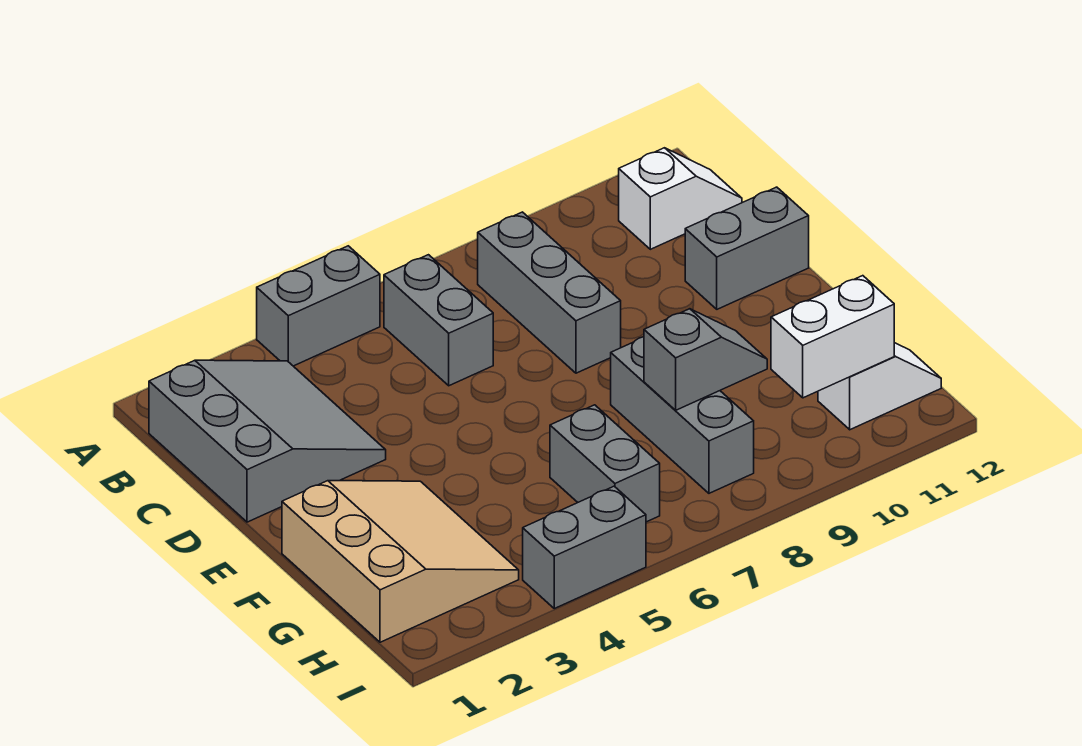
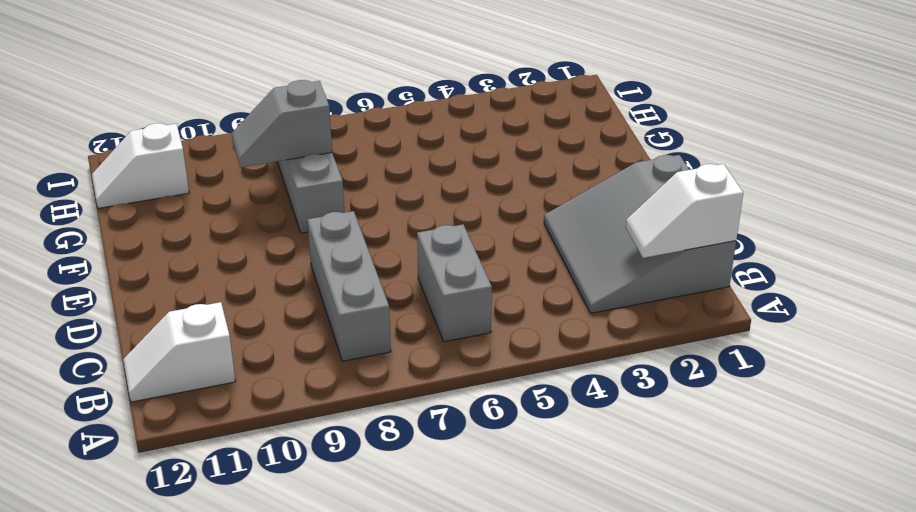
white slope B1:B2 level 2 top 1 -> none
none -> grey brick A4:A5 level 1
none -> grey brick D11:D12 level 1
none -> tan slope F1:H3 level 1 top 1

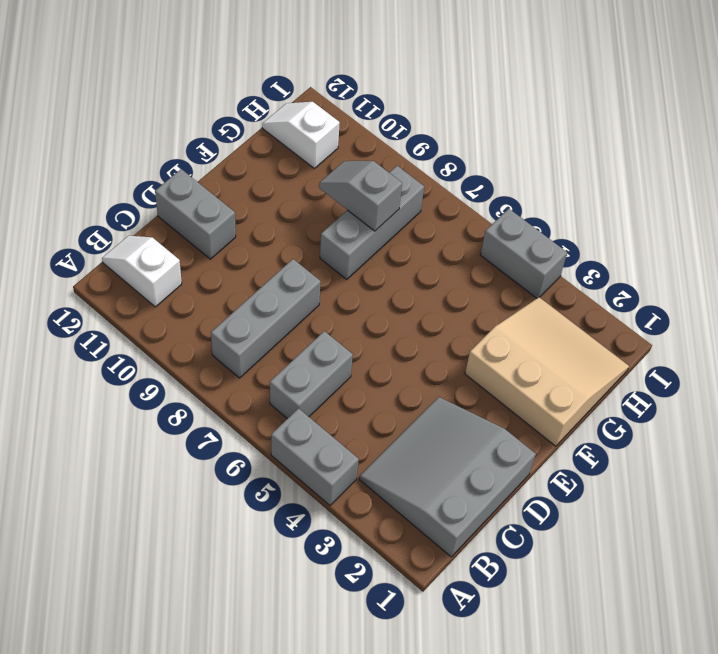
tan slope F1:H3 level 1 top F -> tan slope F1:H3 level 1 top 1
none -> grey brick G6:H6 level 1
none -> white brick H10:H11 level 2

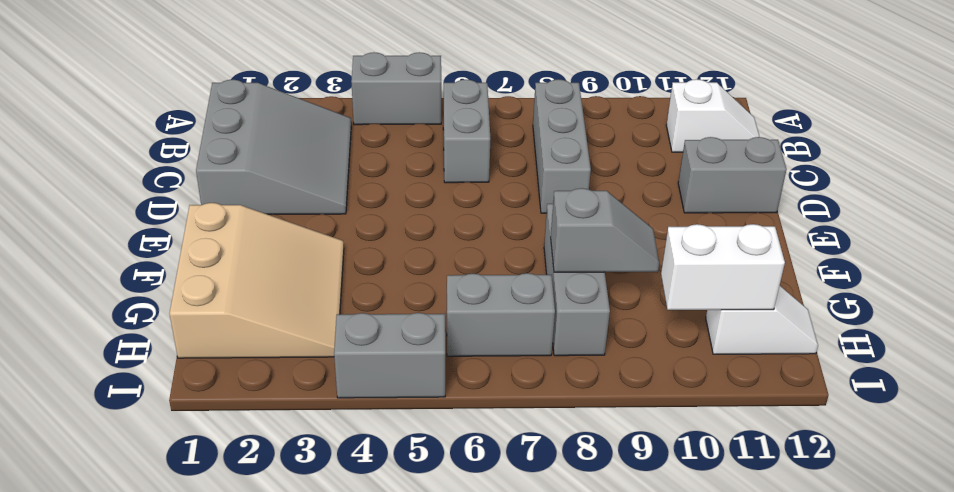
grey brick H6:H7 level 1 -> grey brick G6:H6 level 1

